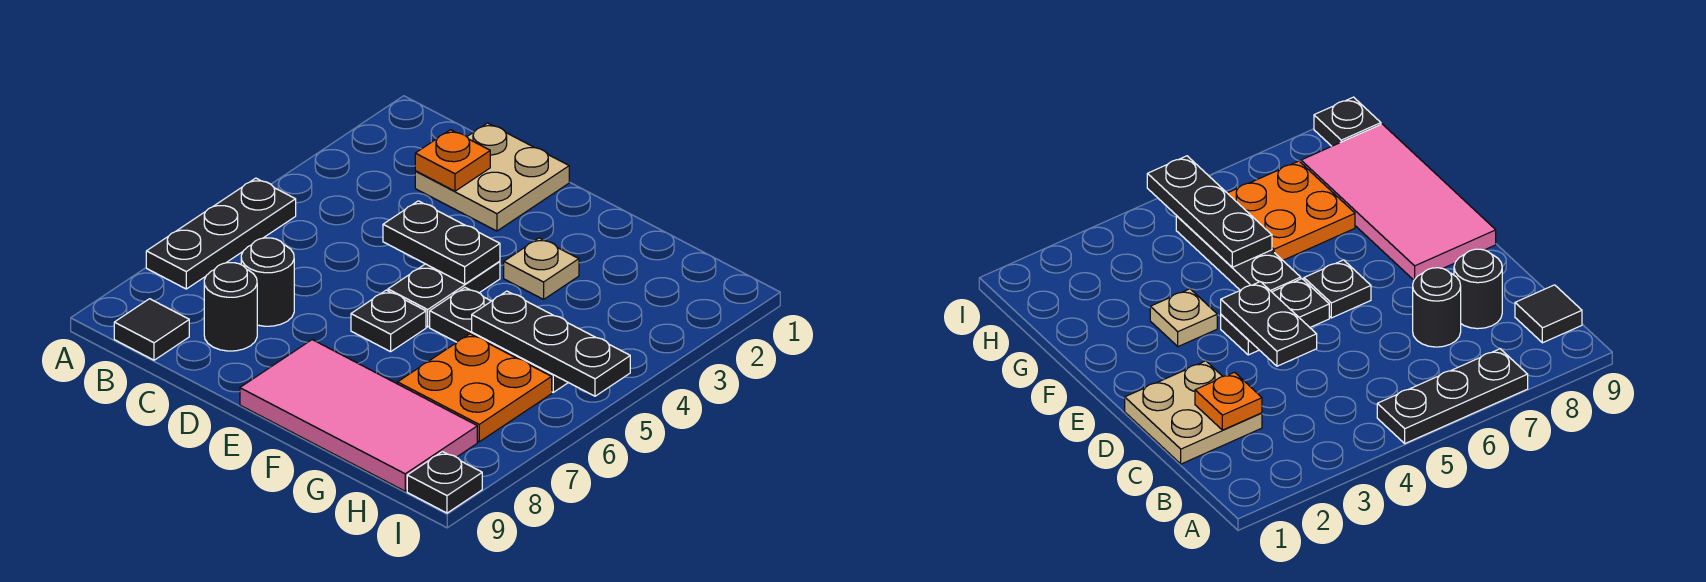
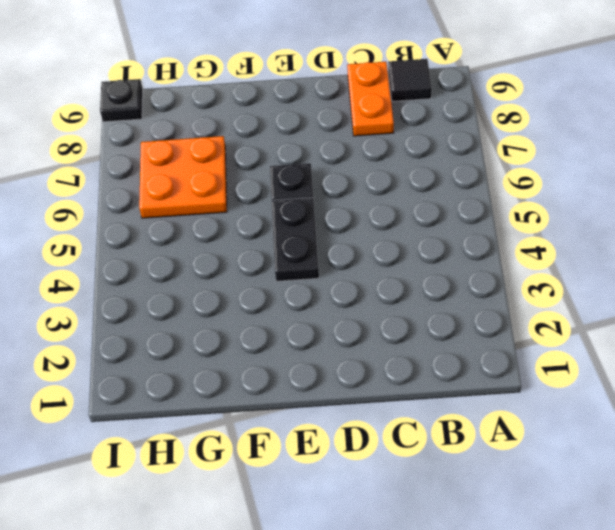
orange plate C8:C9 level 1 -> black round brick C8 level 1
none -> black plate A5:A7 level 1
none -> tan plate C1:D2 level 1
none -> black round brick C7 level 1

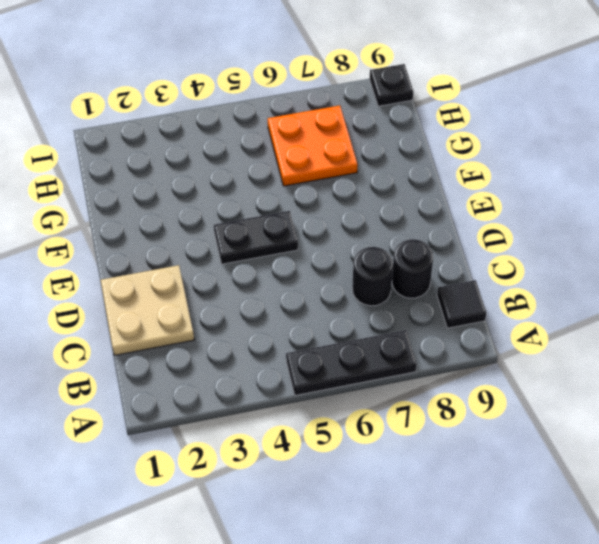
none -> black plate E6 level 1
none -> pink tile E8:H9 level 1
none -> tan plate F3 level 1

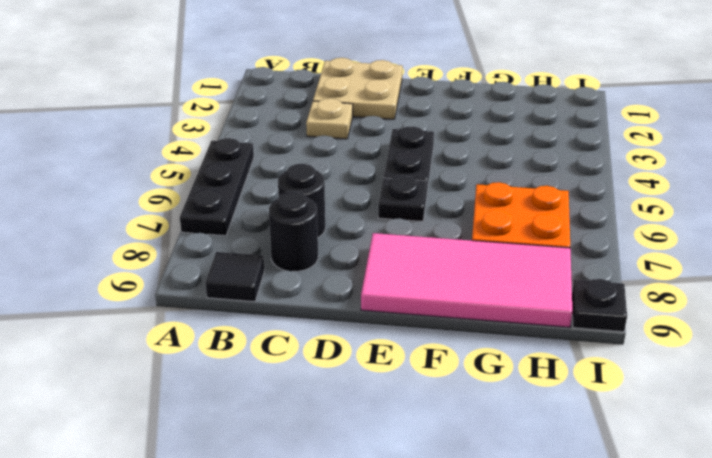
tan plate C3 level 1 -> tan plate F3 level 1
none -> black plate F5:H5 level 1
none -> orange plate C2 level 2
none -> black plate D4:E4 level 2

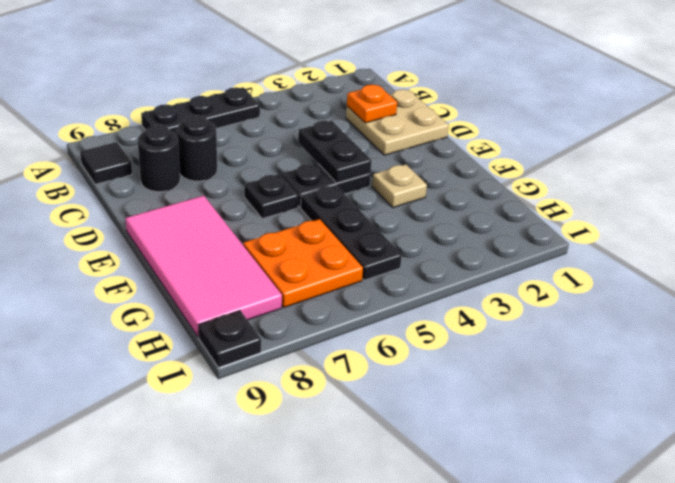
none -> black plate G5:I5 level 2

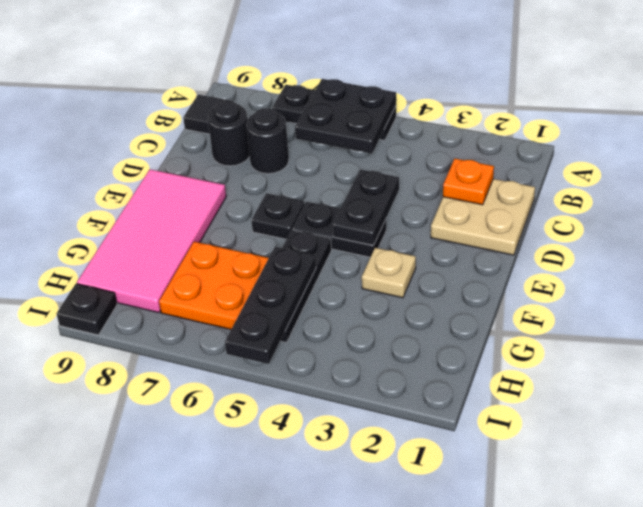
black plate A5:B6 level 2 -> none

